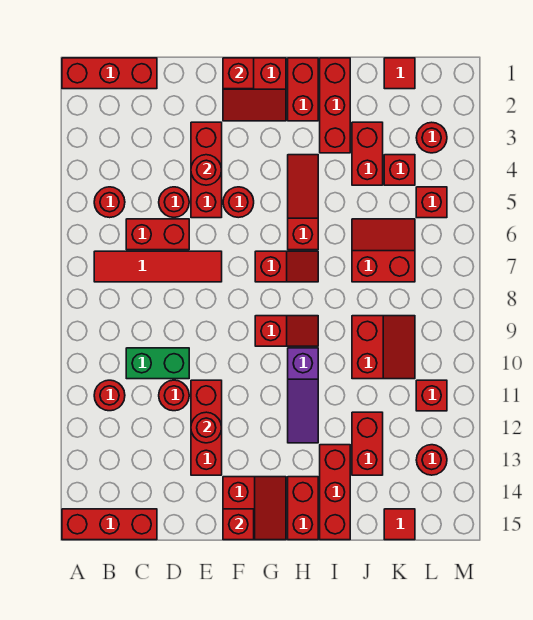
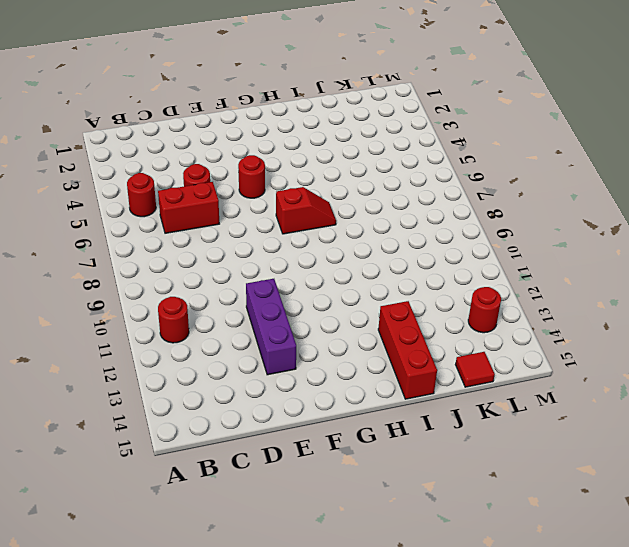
purple brick E11:E13 level 1 -> red brick E11:E13 level 1
none -> red brick A1:C1 level 1
none -> red brick A15:C15 level 1
none -> red tile B7:E7 level 1
none -> green brick C10:D10 level 1

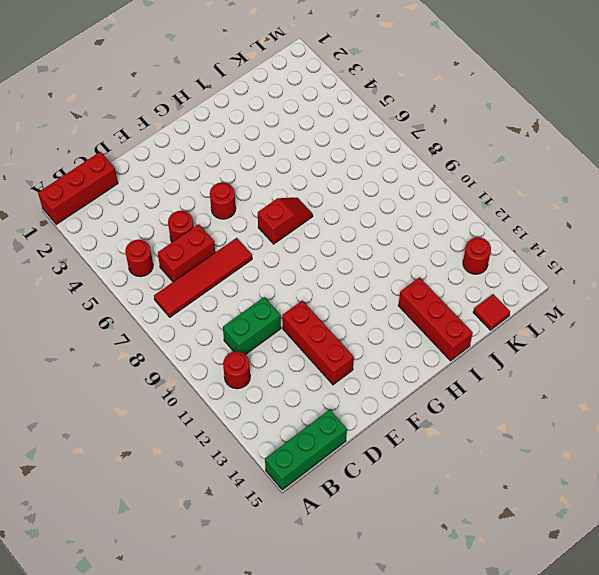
green brick A15:C15 level 1 -> red brick A15:C15 level 1
none -> red round brick D11 level 1
none -> red brick E3:E5 level 1
none -> red slope F1:G2 level 1 top 1
none -> red slope F14:G15 level 1 top F

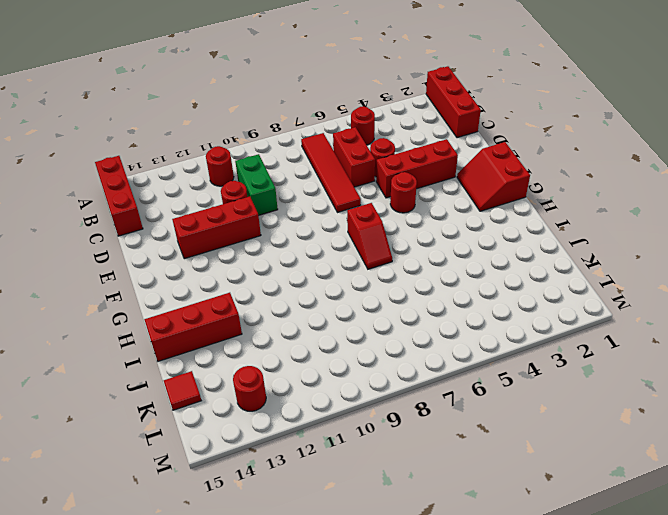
none -> red slope F14:G15 level 1 top F
none -> red slope G9:H9 level 1 top G
none -> red brick H1:H2 level 1
none -> red slope H4:H6 level 1 top 6

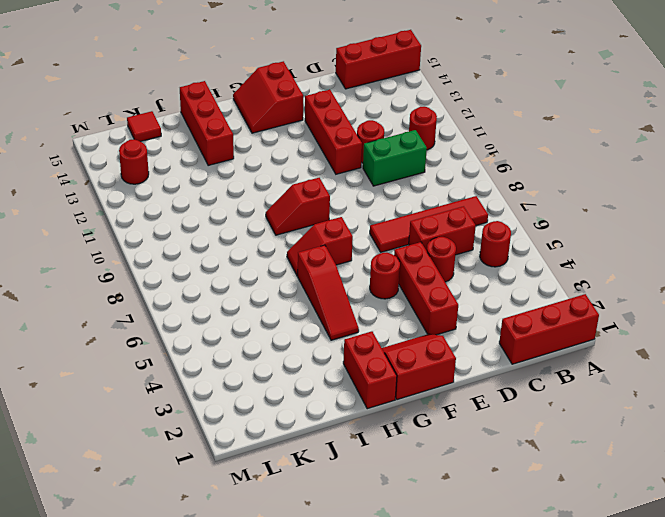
none -> purple slope H10:H12 level 1 top 10
none -> red brick H14:H15 level 1
none -> red brick I1:I3 level 1
none -> red brick J3:J4 level 1

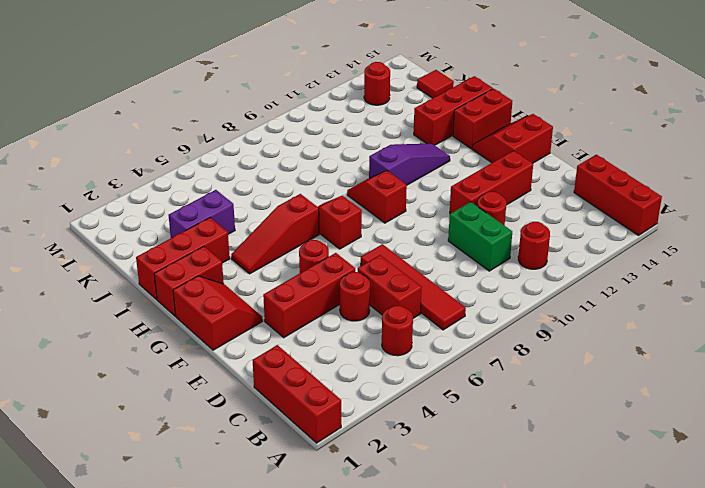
purple brick J3:J4 level 1 -> red brick J3:J4 level 1
none -> red slope J6:K7 level 1 top 7
none -> red slope J9:K10 level 1 top J
none -> red brick J12:J13 level 1
none -> red tile K1 level 1

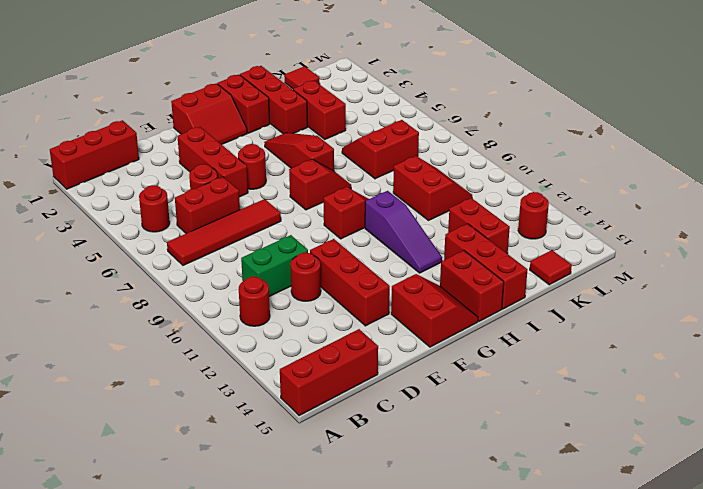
none -> red brick K4 level 1
none -> red round brick L3 level 1
none -> red brick L5 level 1
none -> red brick L11 level 1

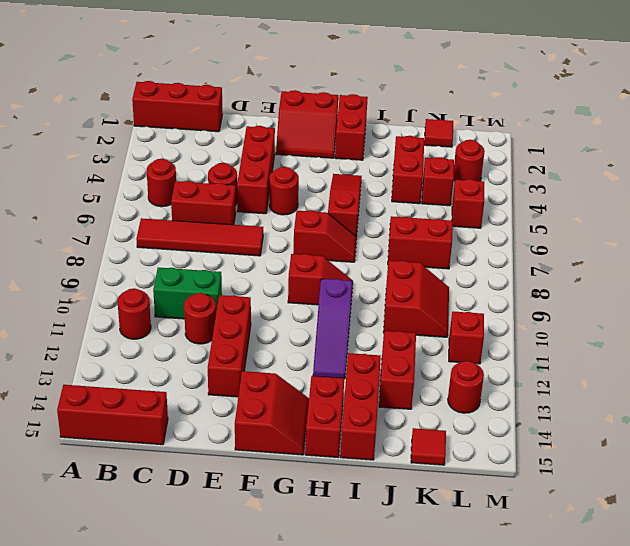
none -> red brick I1:I3 level 1
none -> red round brick E4 level 2
none -> red round brick E12 level 2
none -> red brick F1 level 2

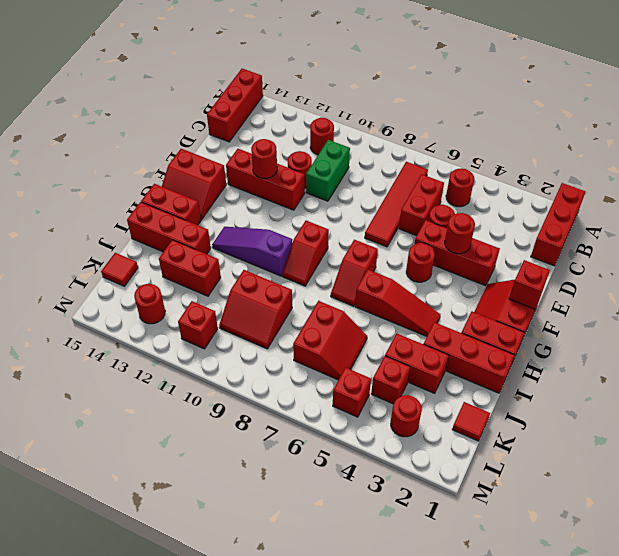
none -> red brick F15 level 2

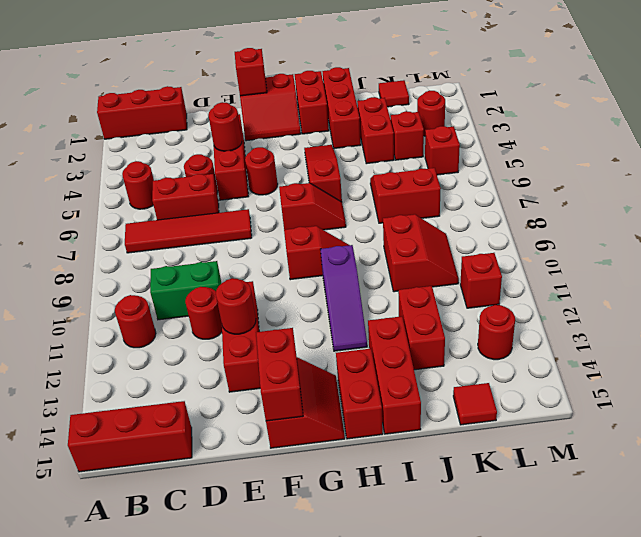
red brick F14:F15 level 2 -> red brick F15 level 2

